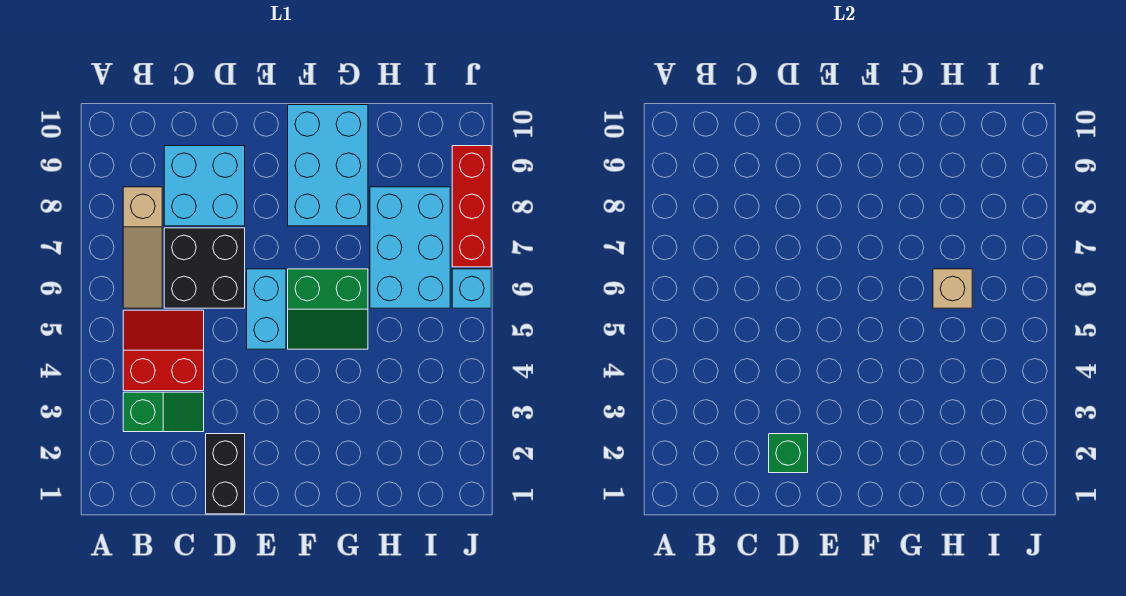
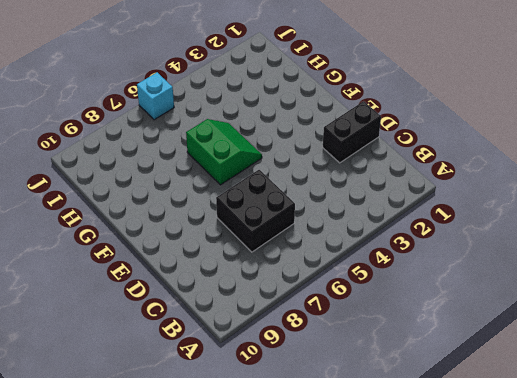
none -> green slope B3:C3 level 1 top B
none -> red slope B4:C5 level 1 top 4
none -> tan slope B6:B8 level 1 top 8

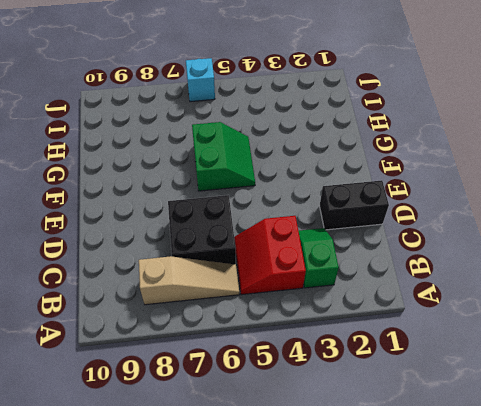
none -> cyan brick C8:D9 level 1
none -> cyan brick E5:E6 level 1
none -> cyan brick F8:G10 level 1

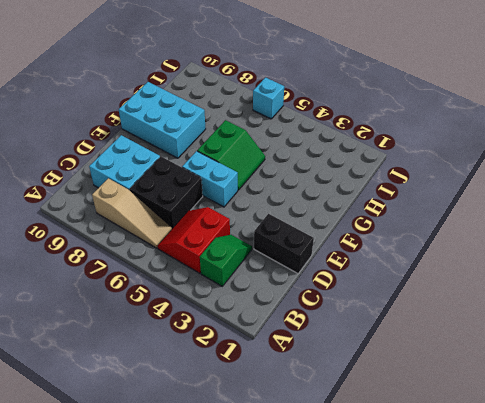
none -> cyan brick H6:I8 level 1
none -> red brick J7:J9 level 1
none -> green brick D2 level 2

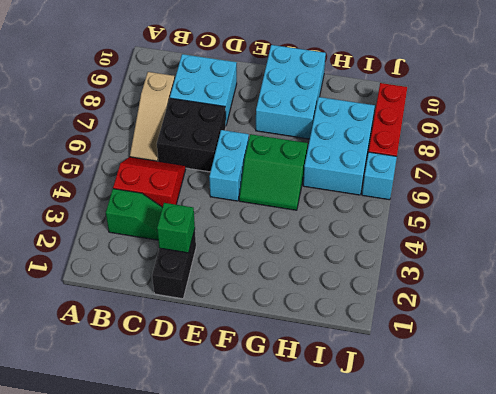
none -> tan brick H6 level 2

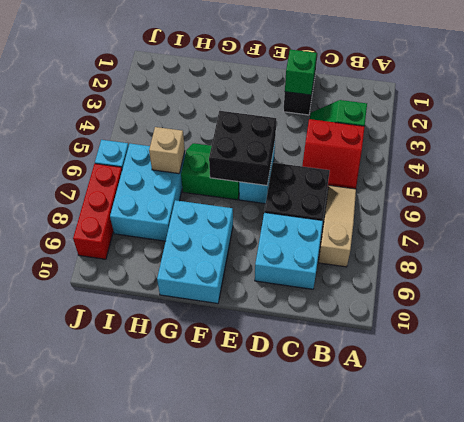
black brick E5:F6 level 2 -> none

